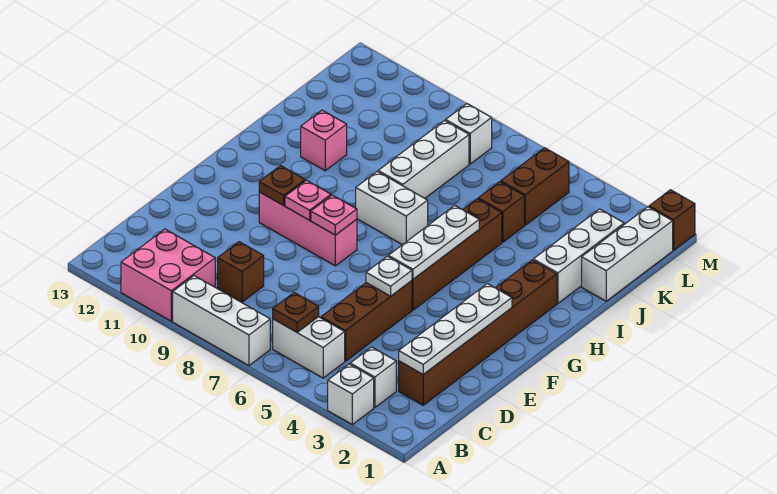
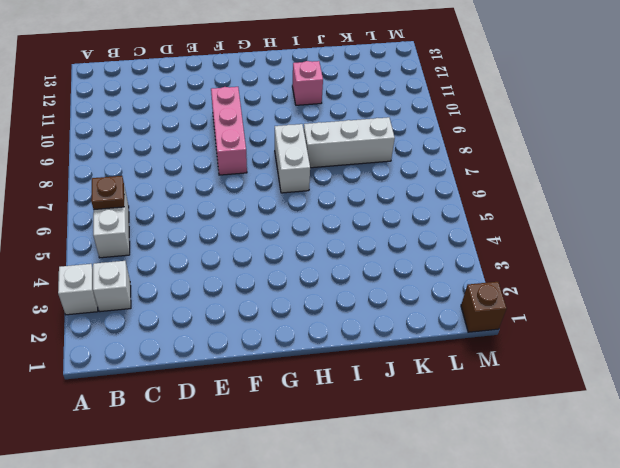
none -> white brick A7:A9 level 1
none -> pink brick A10:B11 level 1
none -> brown brick C2:H2 level 1

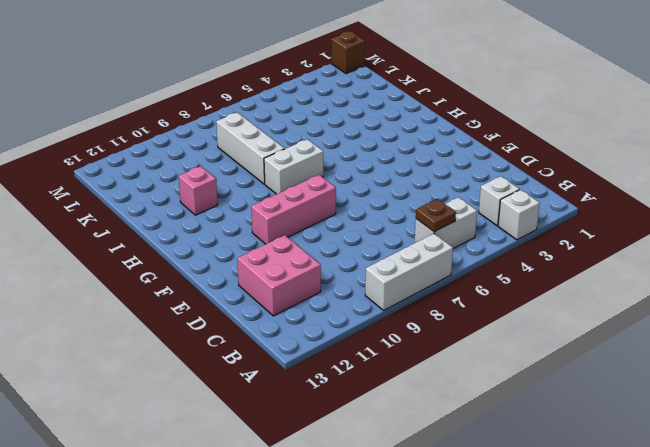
pink brick C11:D12 level 1 -> pink brick A10:B11 level 1
none -> brown brick C2:H2 level 1
none -> brown brick C5:E5 level 1
none -> brown brick C9 level 1

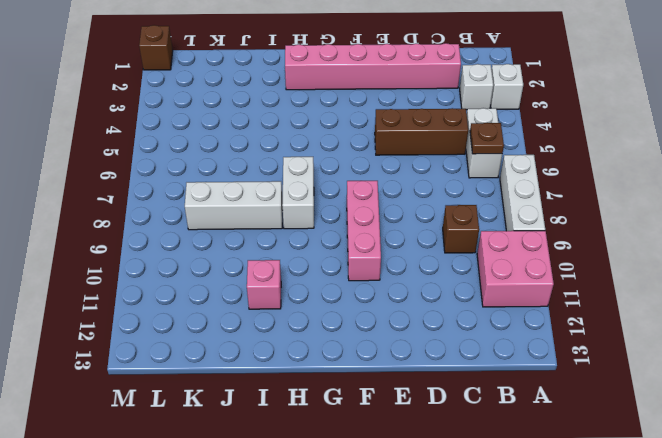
pink brick C2:H2 level 1 -> brown brick C2:H2 level 1
none -> brown brick F5:I5 level 1
none -> white brick I2:K2 level 1
none -> white brick J1:L1 level 1

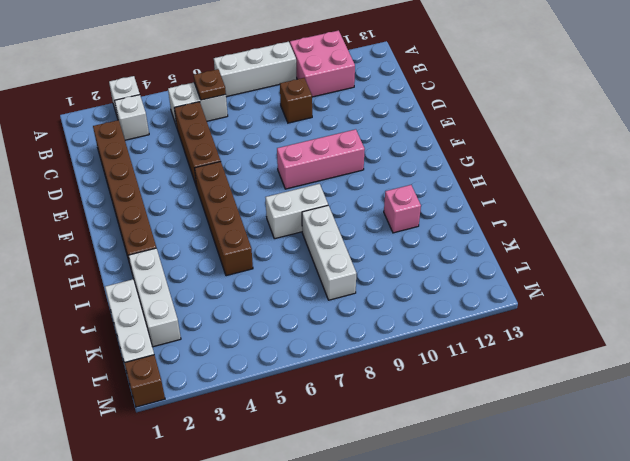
none -> brown brick J5 level 1
none -> brown brick K5:L5 level 1
none -> white brick L8 level 1

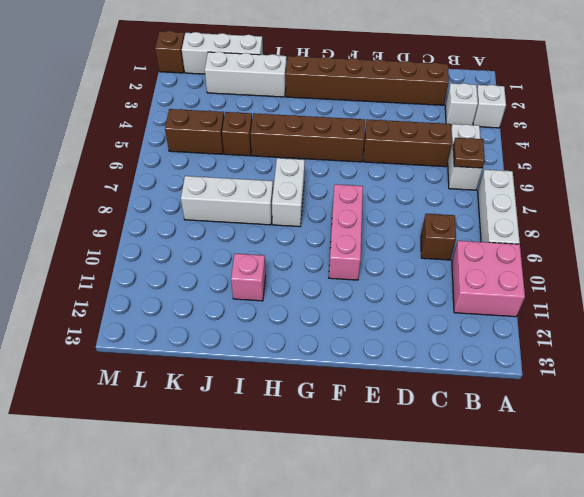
none -> white brick L8 level 1
none -> white plate C2:F2 level 2
none -> white plate E5 level 2

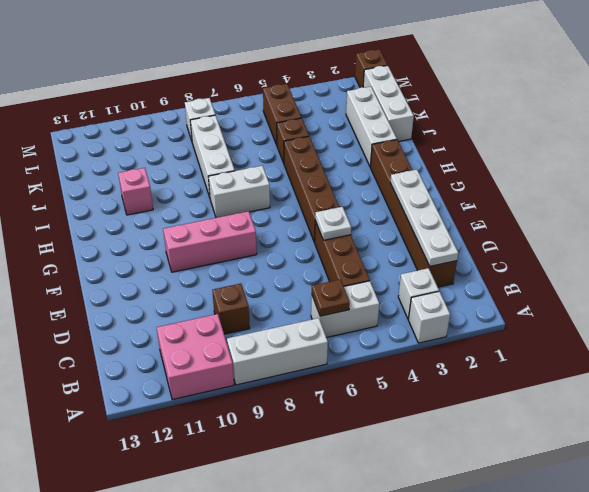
none -> white plate F5:H5 level 2
none -> pink plate F8 level 2
none -> pink plate F9 level 2

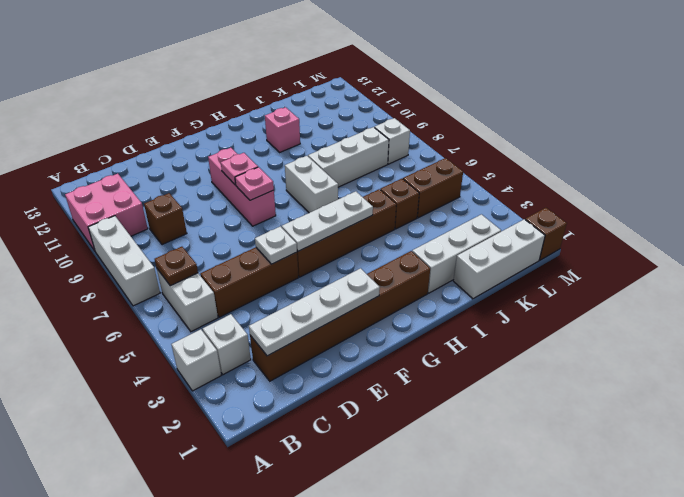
none -> brown plate F10 level 2

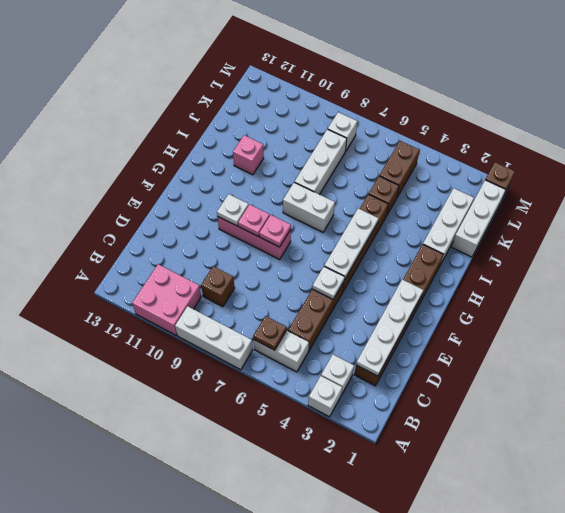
white plate F10 level 2 -> brown plate F10 level 2

